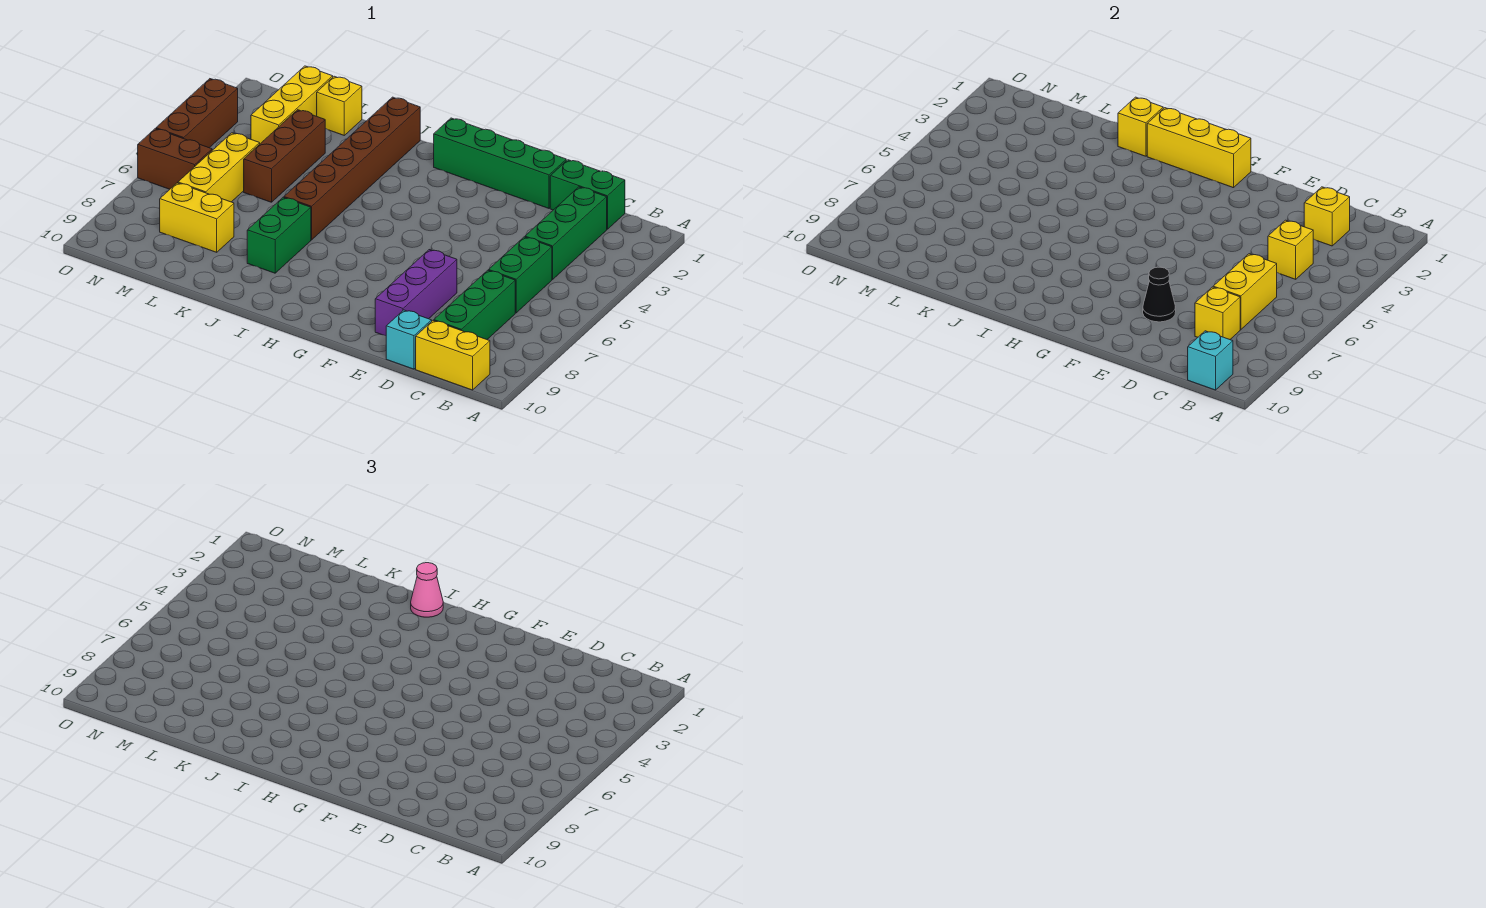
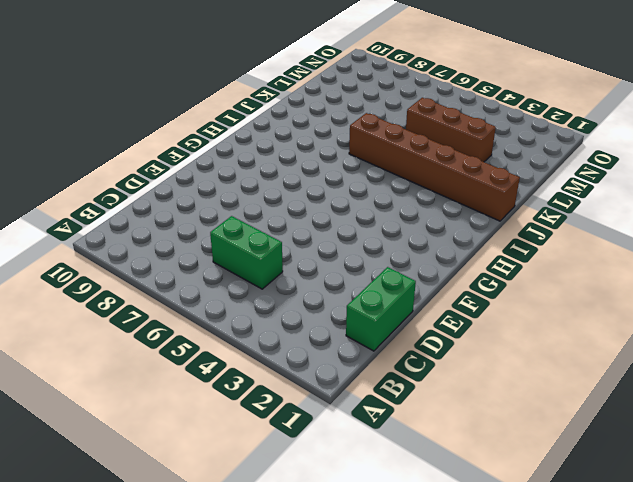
none -> yellow brick B10:C10 level 1
none -> green brick C2:C4 level 1
none -> green brick C7:C9 level 1

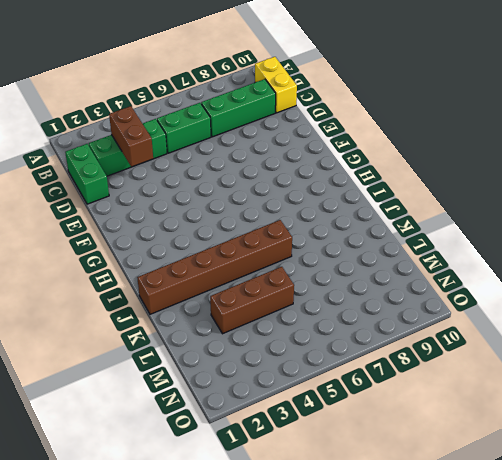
brown brick C3:D3 level 2 -> brown brick N6:O6 level 1
none -> cyan brick D10 level 1
none -> green brick E1:H1 level 1
none -> purple brick E7:E9 level 1

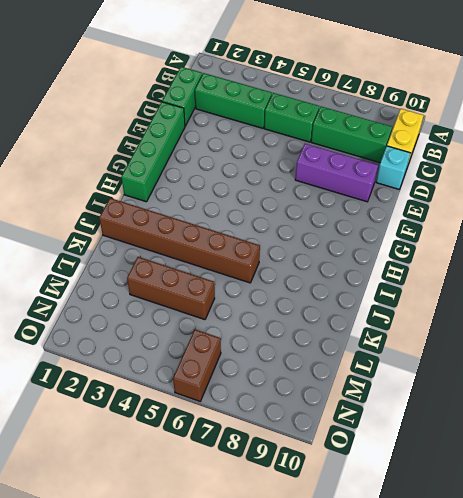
none -> green brick J7:J8 level 1
none -> yellow brick L1 level 1
none -> yellow brick L8:M8 level 1

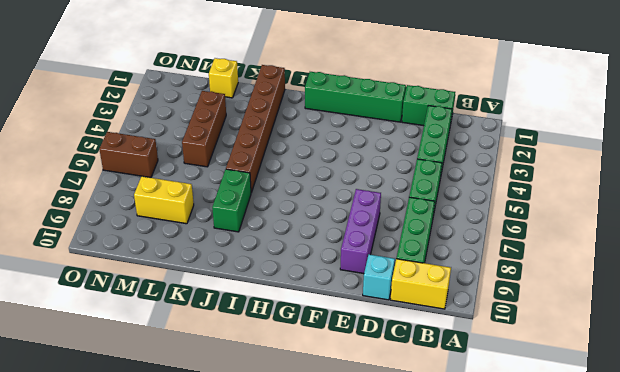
none -> yellow brick M1:M3 level 1
none -> yellow brick M5:M7 level 1
none -> brown brick O3:O5 level 1

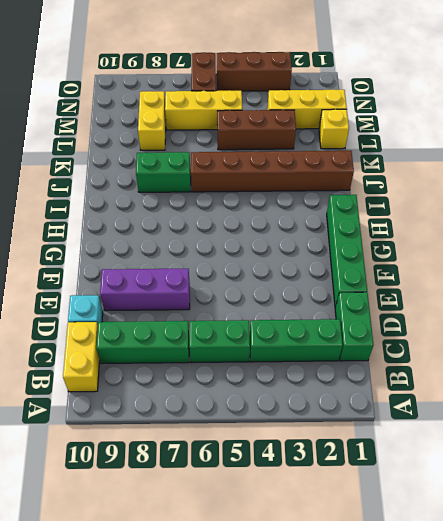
none -> cyan brick B10 level 2
none -> yellow brick C2 level 2
none -> yellow brick C4 level 2

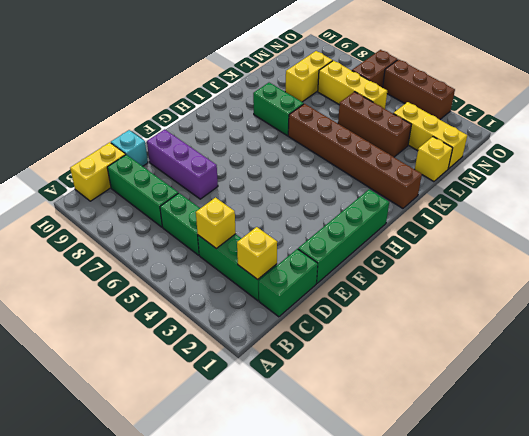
none -> cyan brick B10 level 2
none -> yellow brick C6:C7 level 2
none -> yellow brick C8 level 2

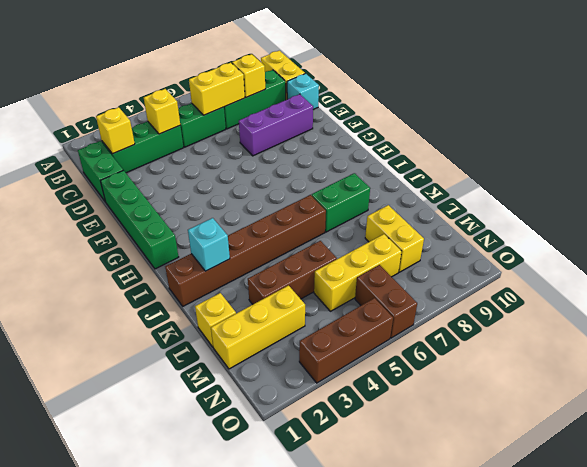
cyan brick J2 level 2 -> cyan brick B10 level 2
none -> black cone E8 level 2
none -> yellow brick G1:I1 level 2
none -> yellow brick J1 level 2

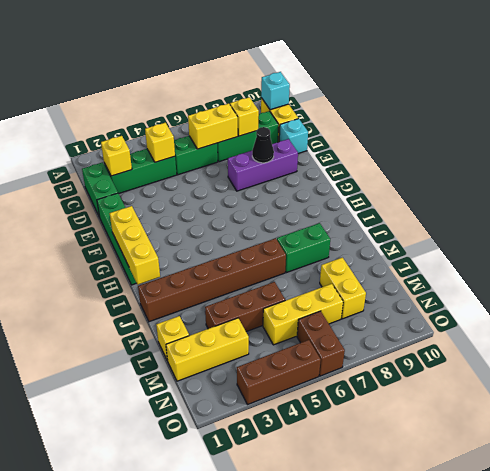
none -> yellow brick J1 level 2
none -> pink cone I1 level 3

